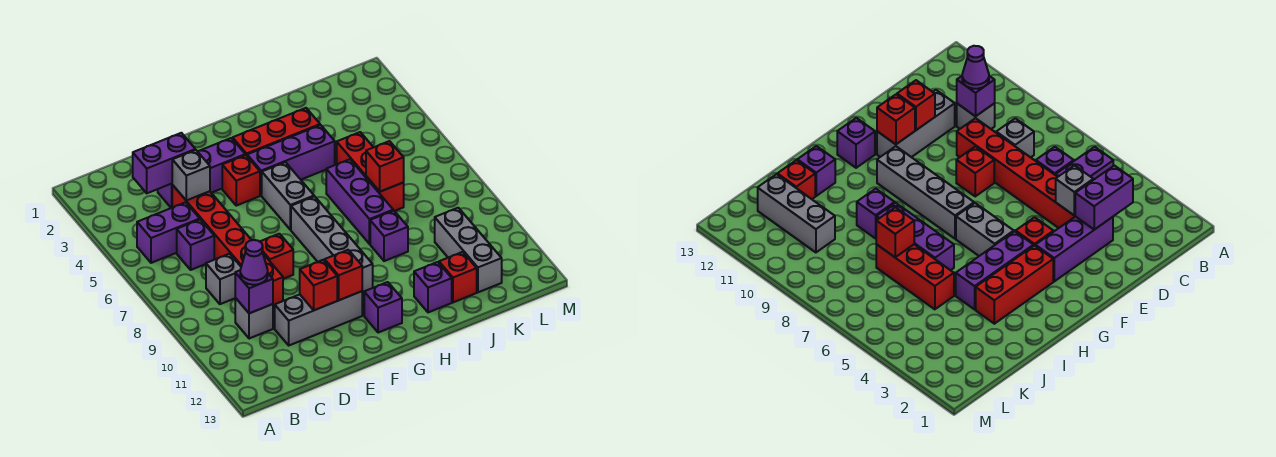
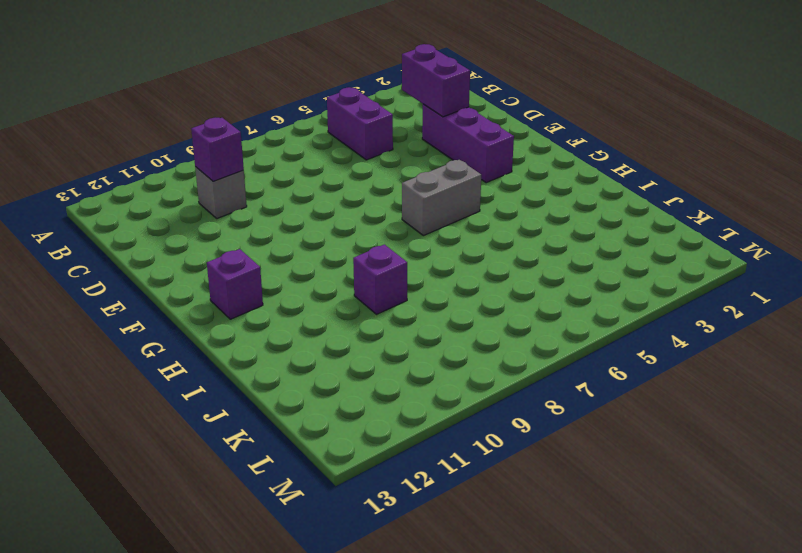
none -> purple brick C6 level 1
none -> grey brick C8 level 1
none -> red brick D4:D9 level 1

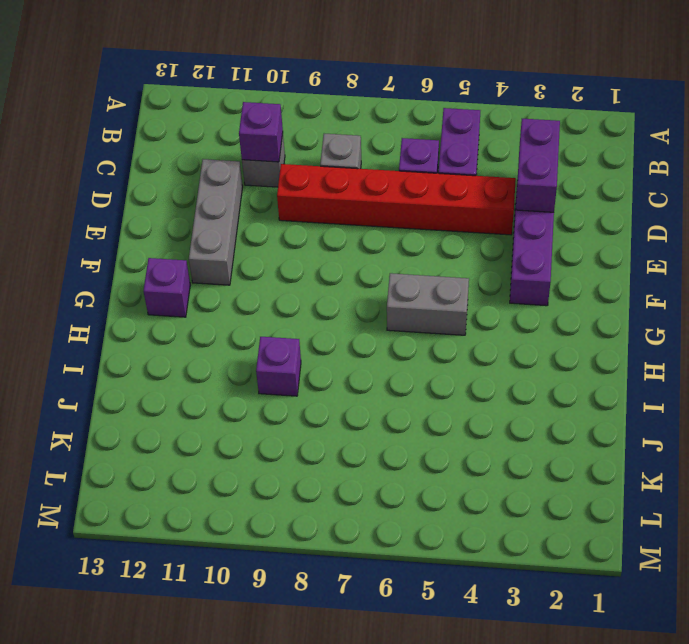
none -> red brick E8 level 1
none -> red brick F4 level 1
none -> red brick G3:I3 level 1

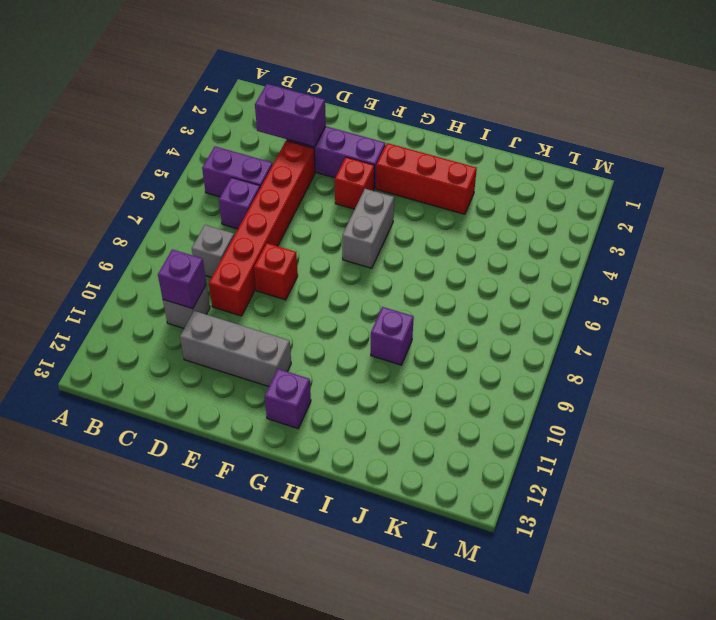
none -> purple brick G4:I4 level 1
none -> grey brick G7:G10 level 1
none -> purple brick I6:I8 level 1

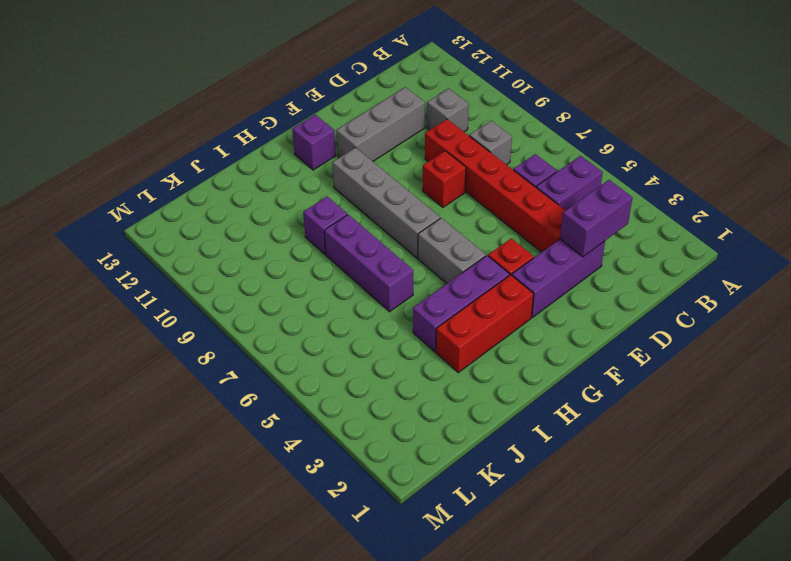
none -> purple brick I12 level 1
none -> red brick J5:J7 level 1
none -> red brick J12 level 1

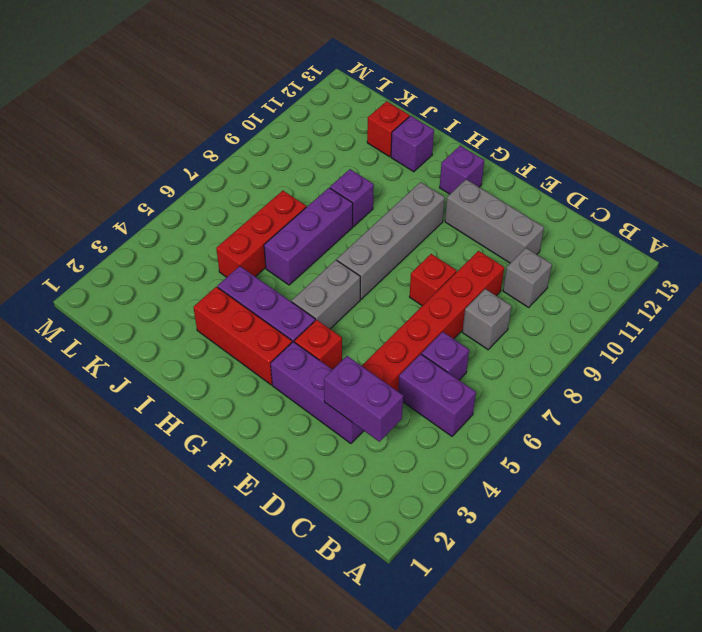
none -> grey brick K10:K12 level 1
none -> purple brick C10 level 2
none -> grey brick D4 level 2

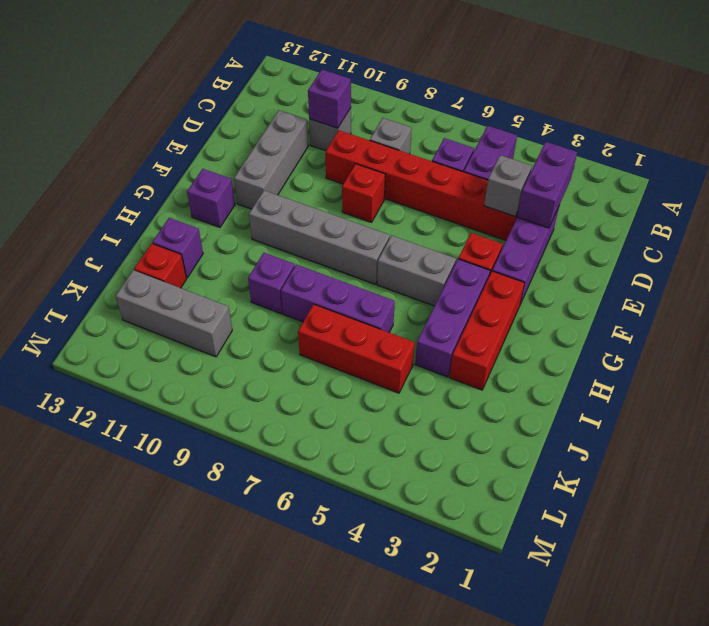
none -> red brick E11 level 2
none -> red brick F11 level 2
none -> red brick J7 level 2

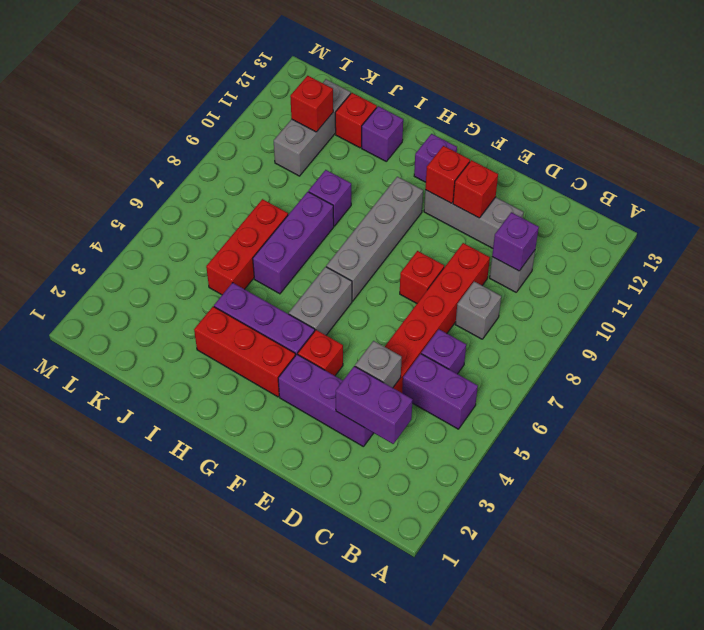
red brick K11 level 2 -> red brick J7 level 2
none -> purple cone C10 level 3

